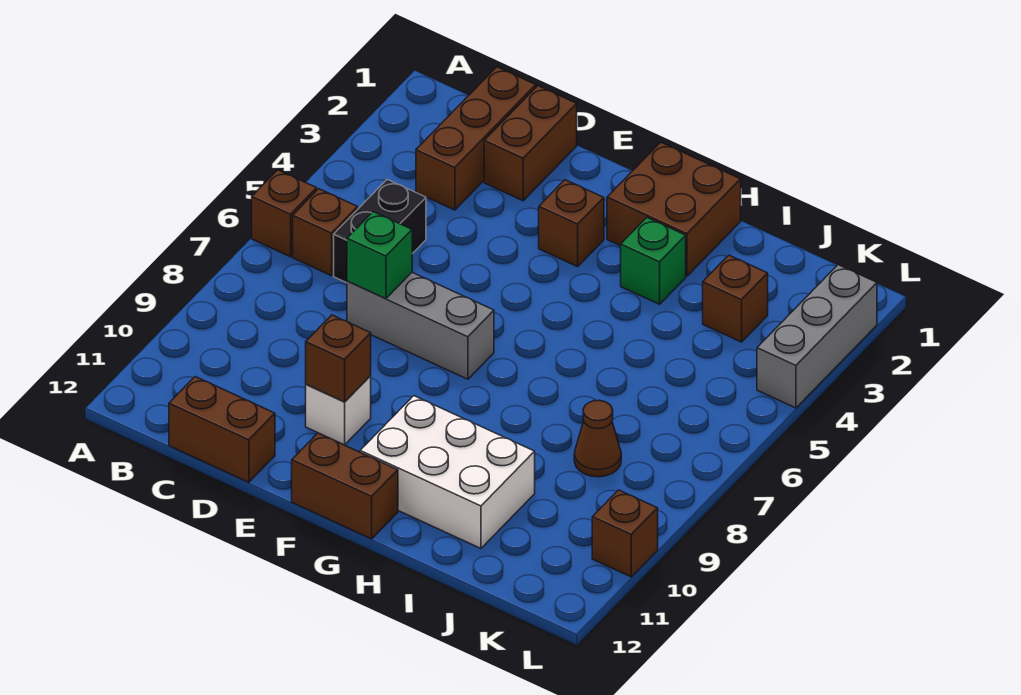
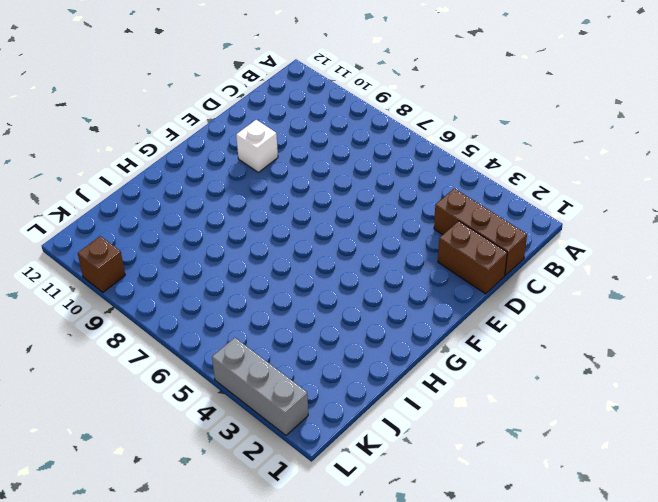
none -> brown brick A6 level 1
none -> brown brick B6 level 1
none -> black brick C5:C6 level 1

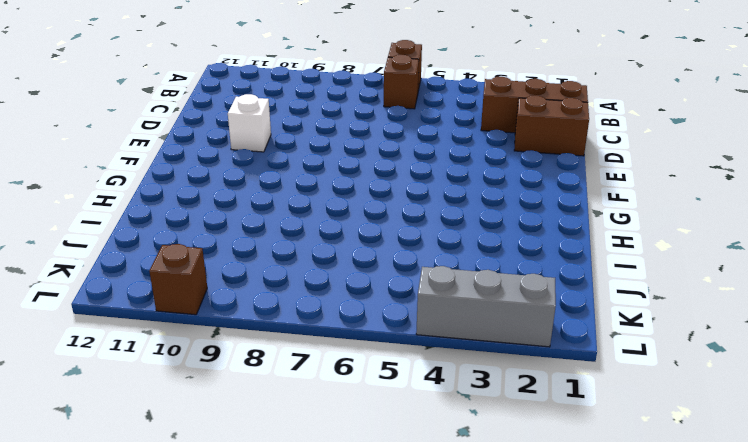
none -> black brick C5:C6 level 1
none -> brown brick C12:D12 level 1
none -> grey brick D7:F7 level 1

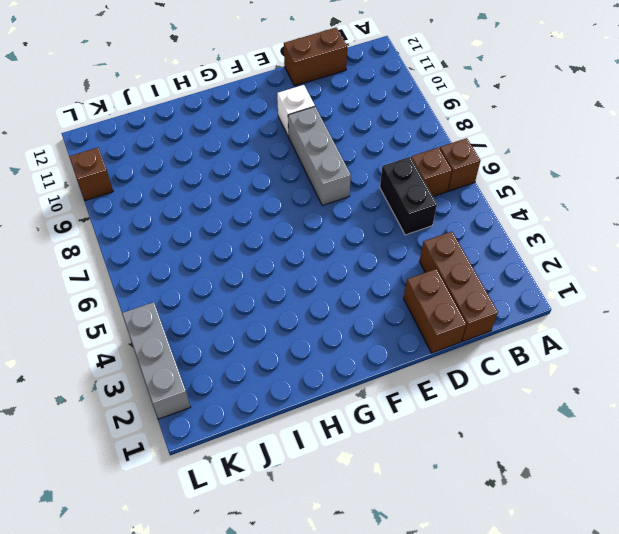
grey brick E7:E9 level 1 -> grey brick D7:F7 level 1
none -> brown brick F3 level 1
none -> brown brick F12:G12 level 1
none -> brown brick G1:H2 level 1

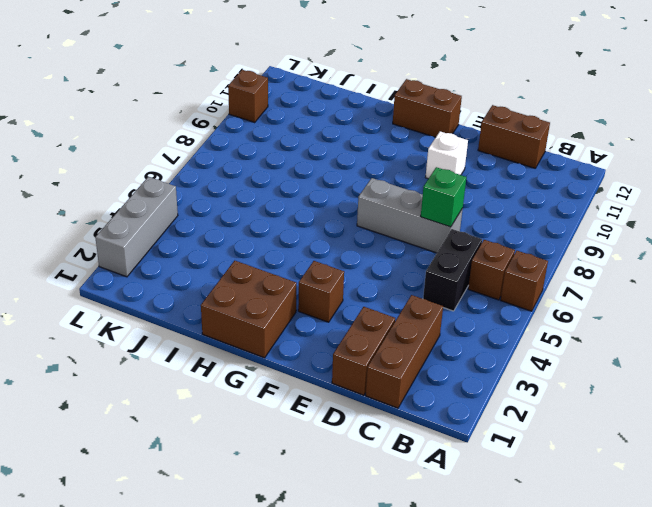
none -> white brick G10:I11 level 1
none -> green brick H3 level 1
none -> brown brick J3 level 1

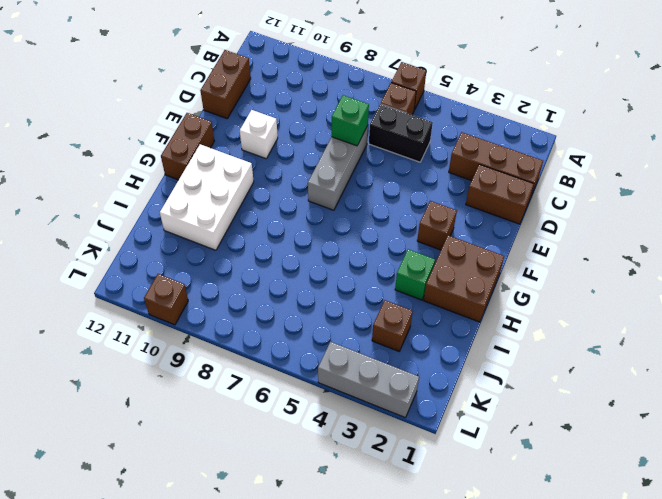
none -> brown cone J8 level 1
none -> brown brick E10 level 2

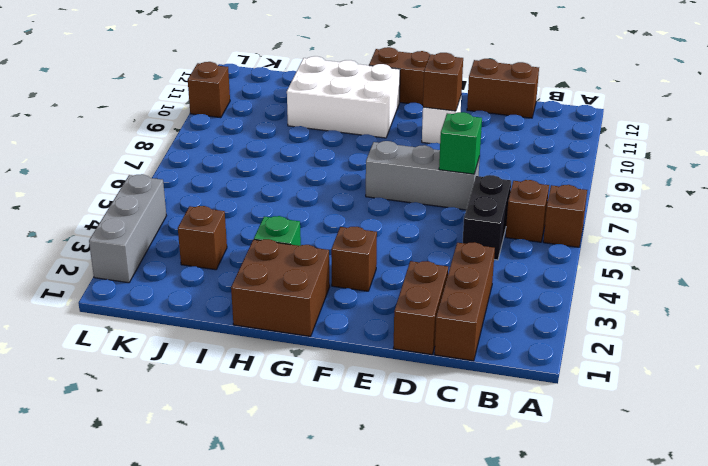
none -> brown cone J8 level 1

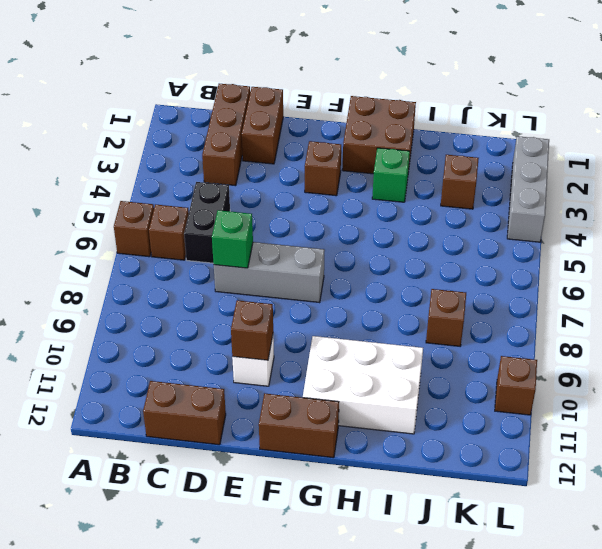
brown brick J8 level 1 -> brown cone J8 level 1

